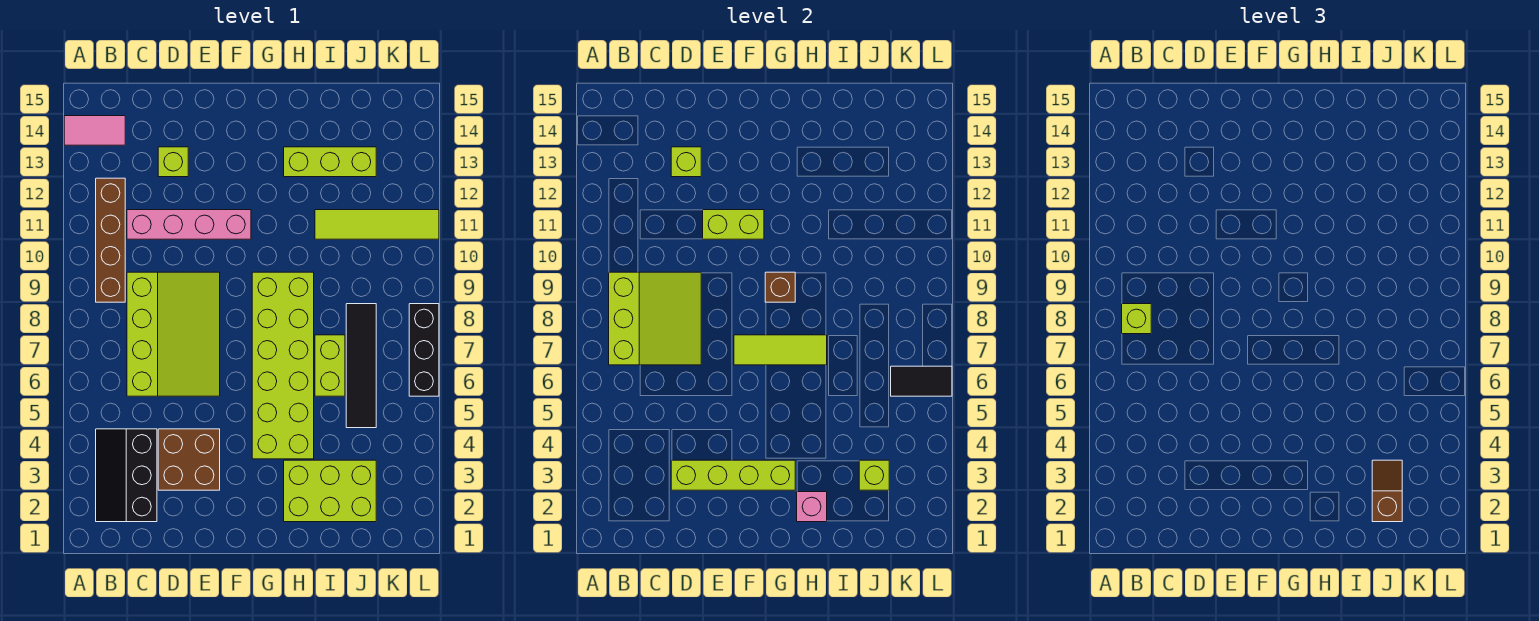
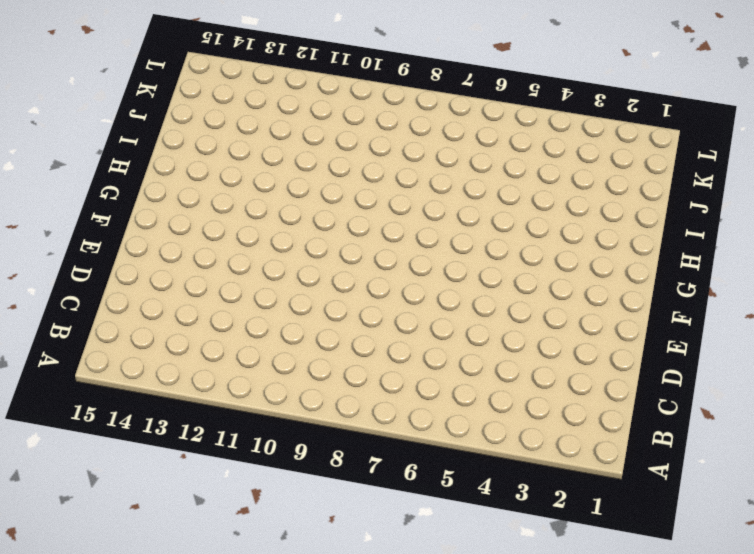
none -> pink tile A14:B14 level 1
none -> black slope B2:C4 level 1 top C
none -> brown brick B9:B12 level 1

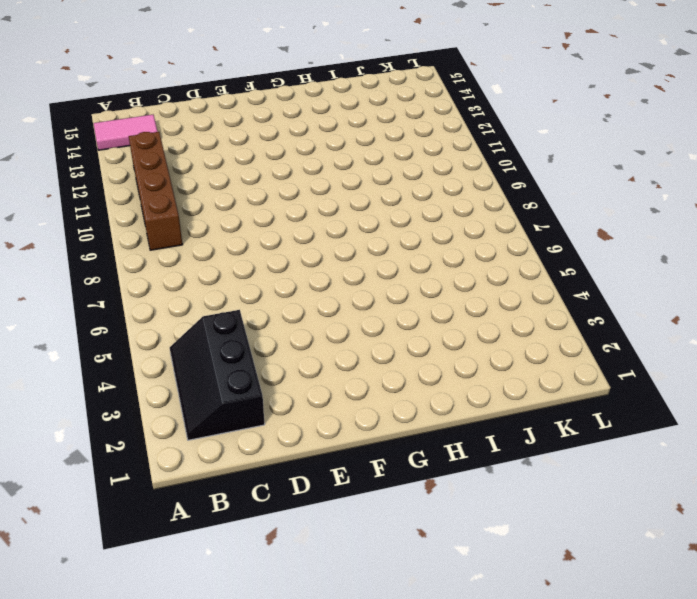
none -> lime slope C6:E9 level 1 top C
none -> pink brick C11:F11 level 1
none -> brown brick D3:E4 level 1

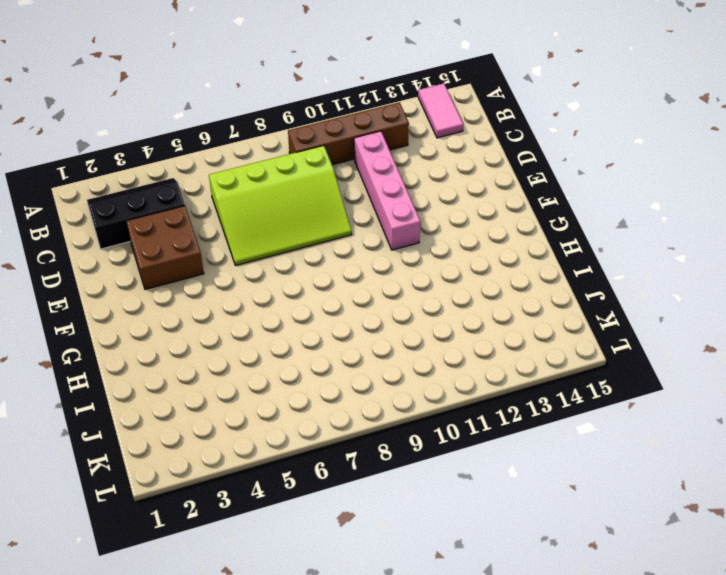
none -> lime brick D13 level 1
none -> lime brick G4:H9 level 1
none -> lime brick H2:J3 level 1

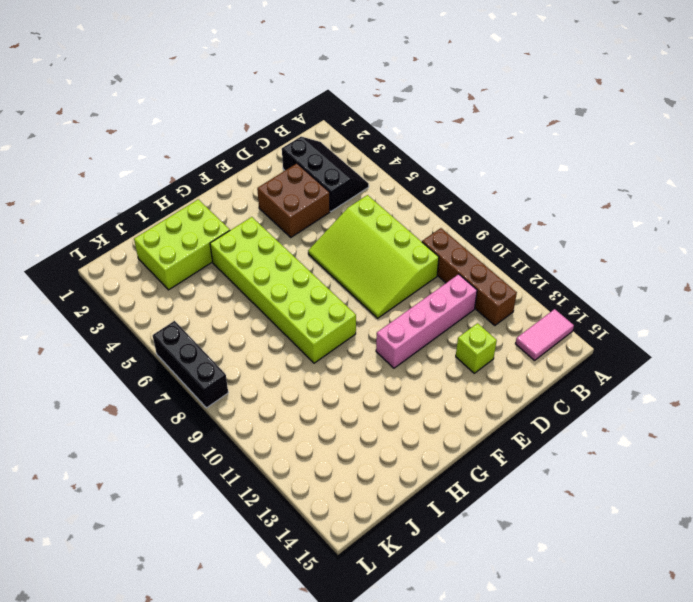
none -> lime brick H13:J13 level 1
none -> lime brick I6:I7 level 1
none -> lime tile I11:L11 level 1

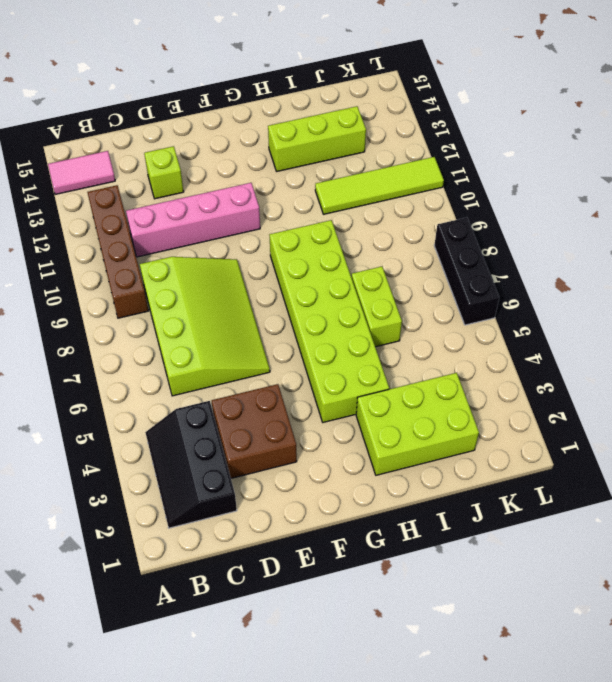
none -> black tile J5:J8 level 1
none -> lime slope B7:D9 level 2 top B
none -> lime brick D3:G3 level 2

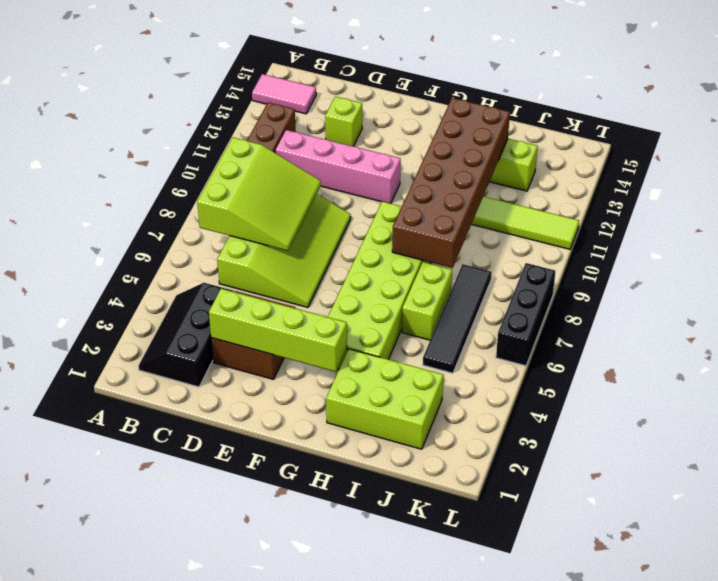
brown brick H8:I13 level 2 -> none
none -> lime brick D13 level 2
none -> lime brick E11:F11 level 2
none -> lime tile F7:H7 level 2

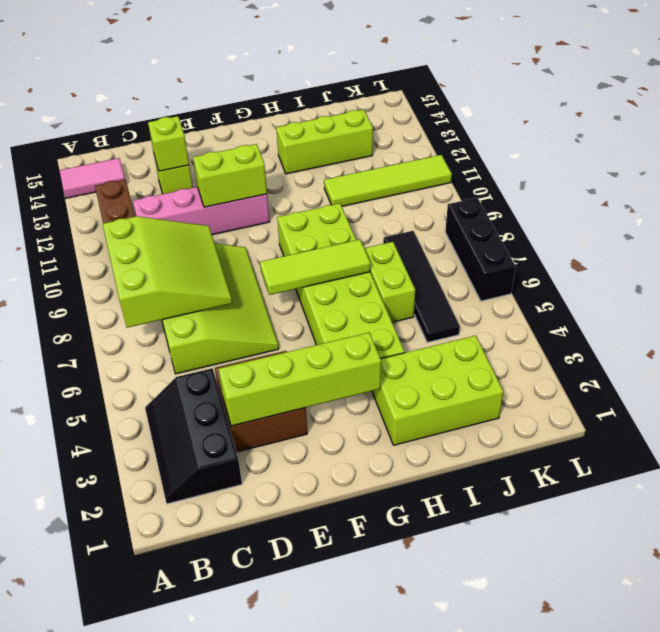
none -> brown brick G9 level 2
none -> pink brick H2 level 2
none -> lime brick J3 level 2

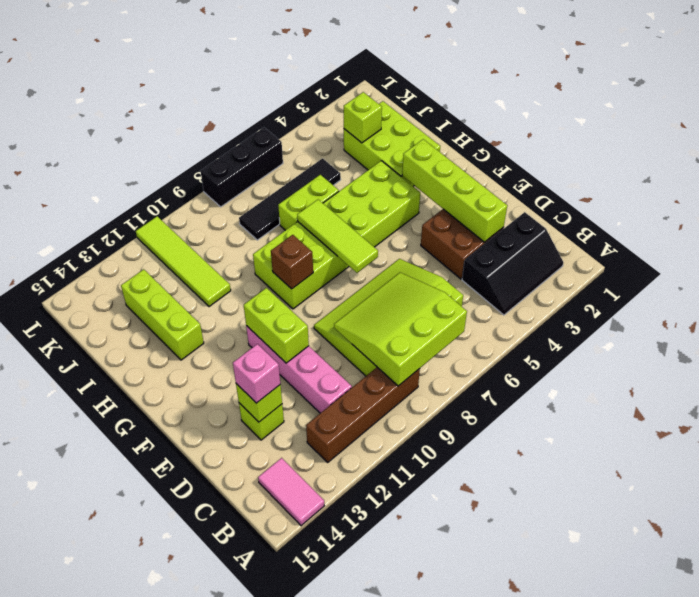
pink brick D13 level 3 -> pink brick H2 level 2
none -> black tile K6:L6 level 2
none -> lime brick B8 level 3
none -> brown slope J2:J3 level 3 top 2

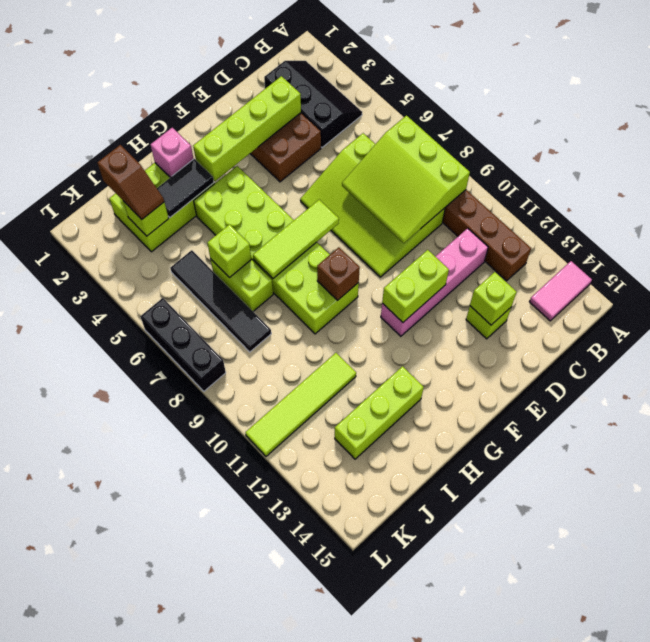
black tile H3:I3 level 2 -> black tile K6:L6 level 2
lime brick I6 level 2 -> lime brick B8 level 3

